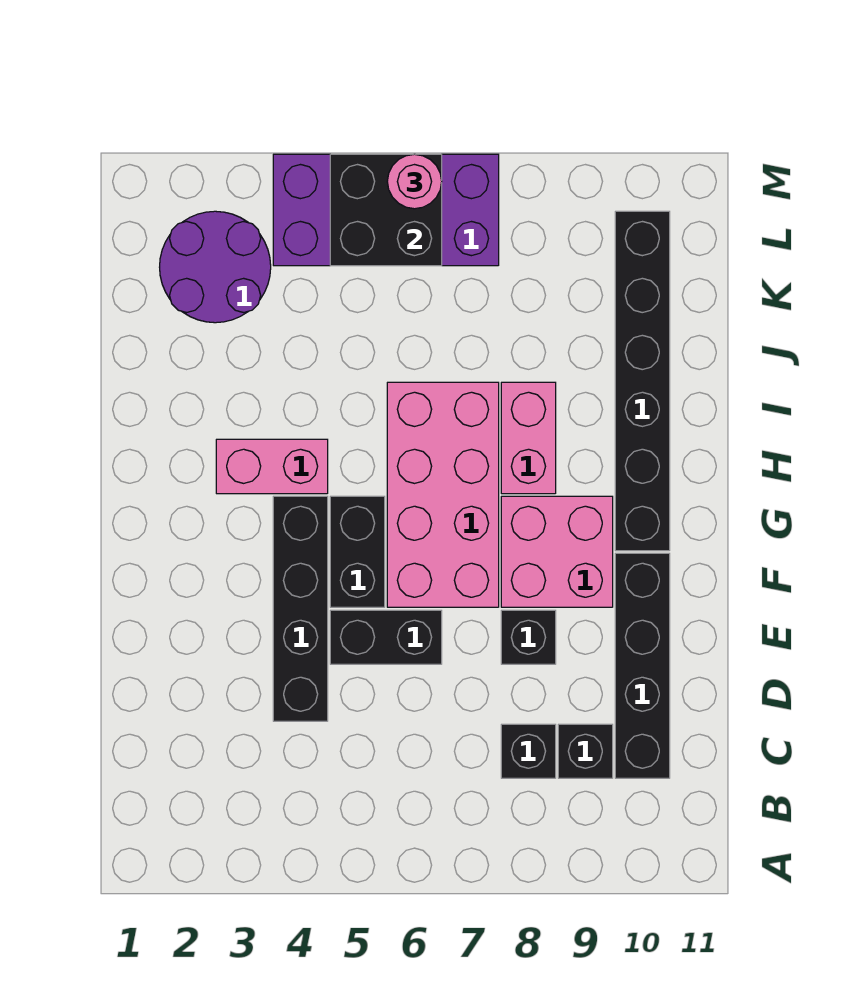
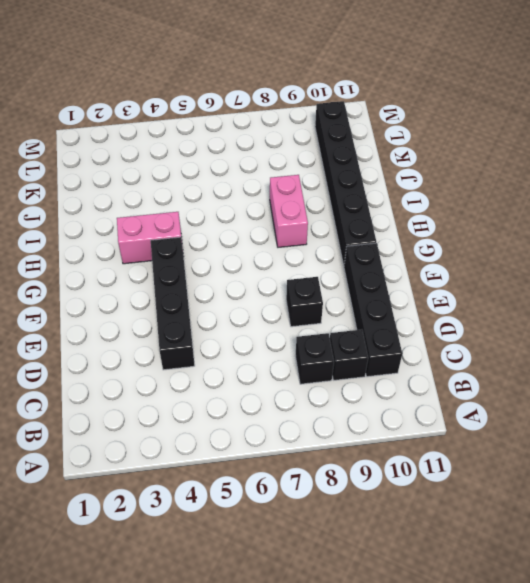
none -> black brick E5:E6 level 1
none -> black brick F5:G5 level 1
none -> pink brick F6:I7 level 1

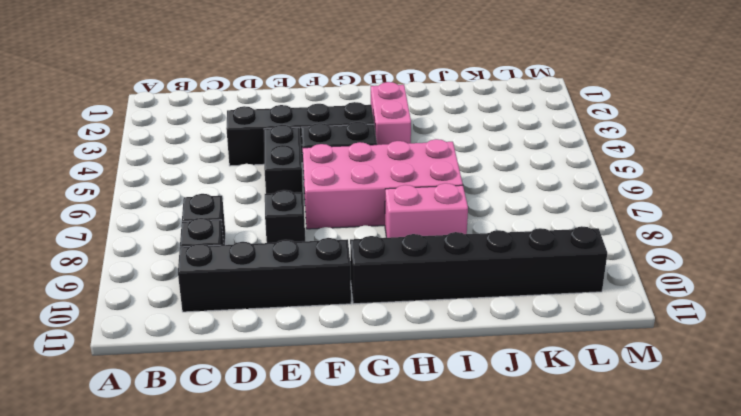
none -> pink brick F8:G9 level 1
none -> purple round brick K2:L3 level 1
none -> purple brick L4:M7 level 1

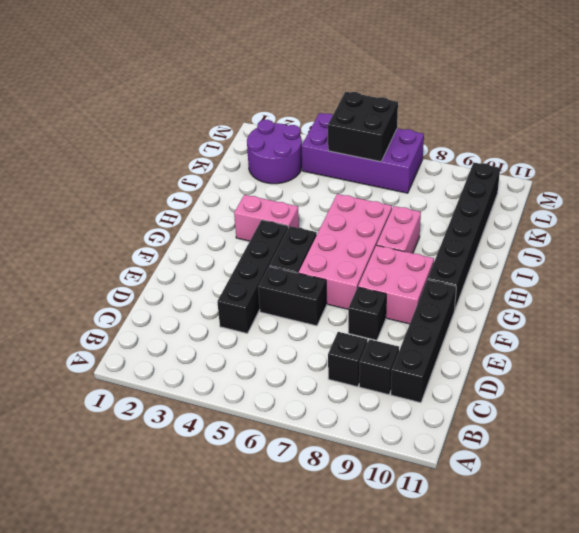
none -> pink round brick M6 level 3

